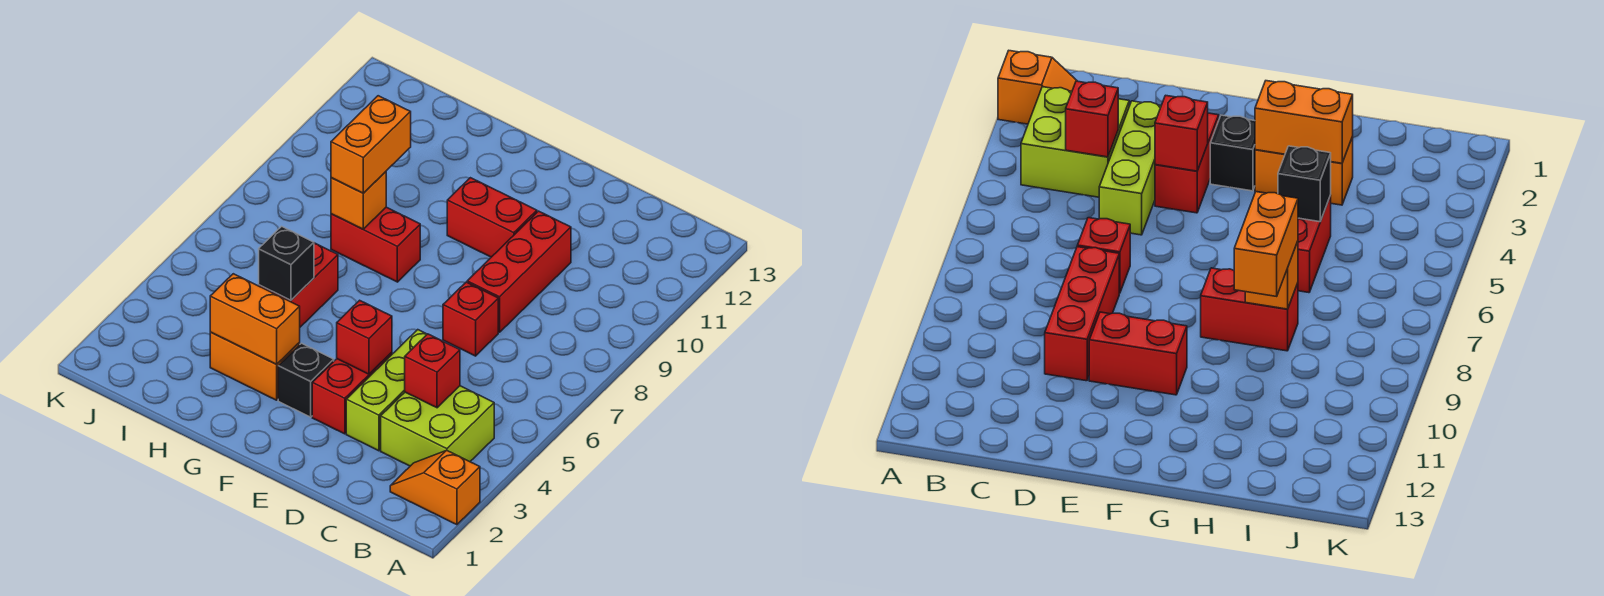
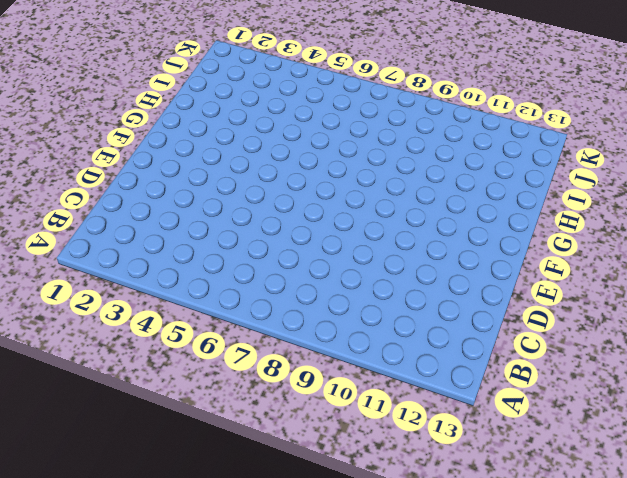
none -> orange slope A2:B2 level 1 top A
none -> lime brick B3:C4 level 1
none -> lime brick D3:D5 level 1

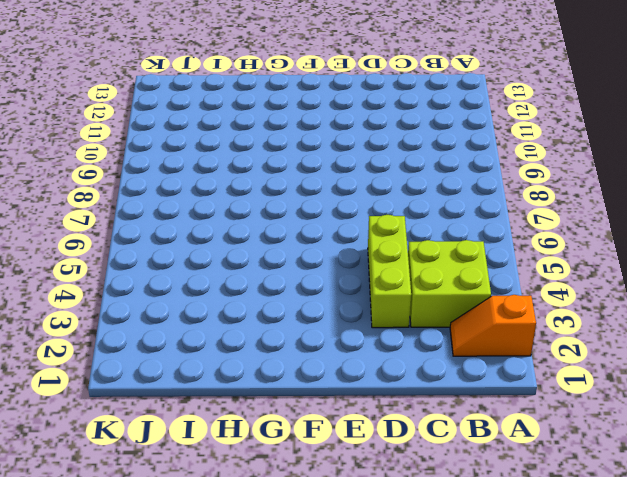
none -> red brick D7 level 1
none -> red brick D8:D10 level 1
none -> red brick E3:E4 level 1

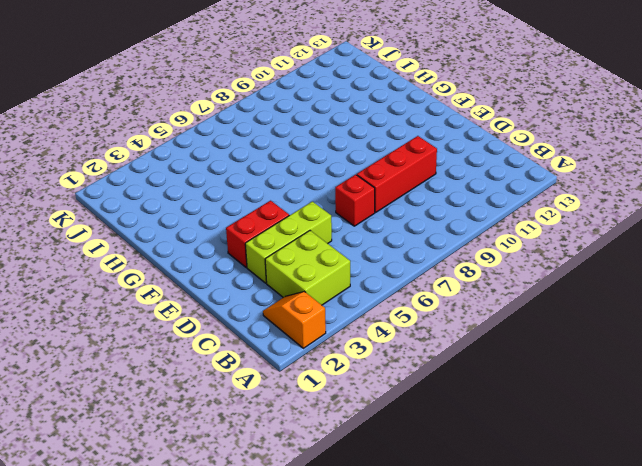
none -> red brick E10:F10 level 1
none -> black brick F3 level 1
none -> orange brick G3:H3 level 1

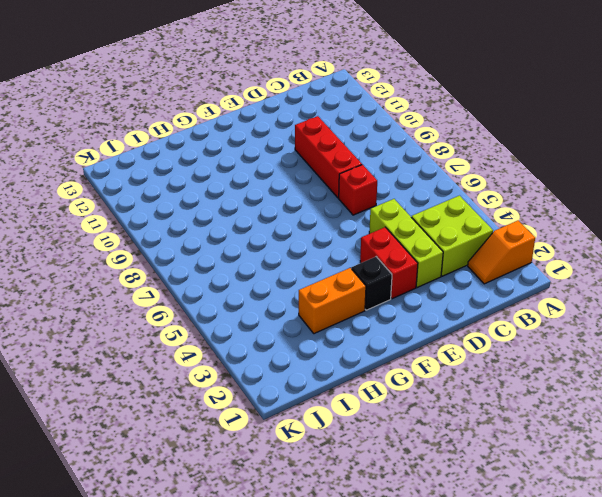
none -> red brick E10:F10 level 1
none -> red brick G8:H8 level 1
none -> red brick H5:H6 level 1

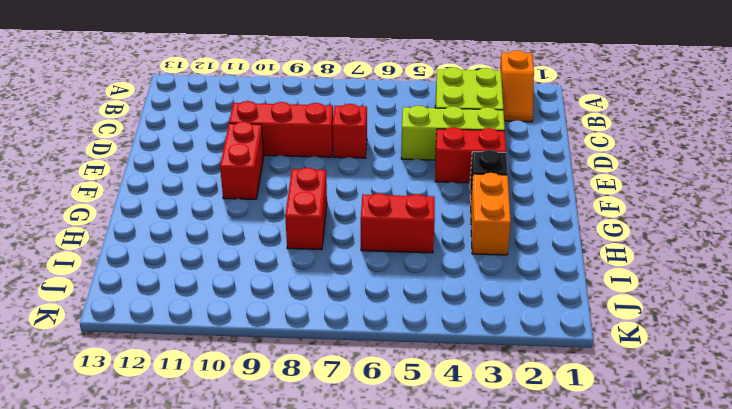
none -> red brick C4 level 2
none -> red brick E4 level 2
none -> orange brick G3:H3 level 2

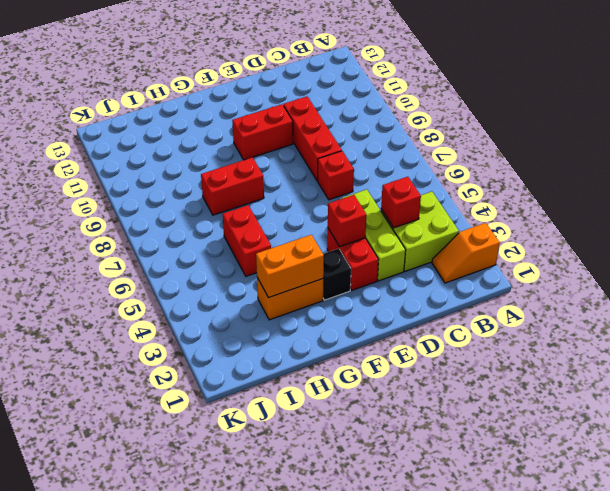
none -> black brick H5 level 2
none -> orange brick H8 level 2
none -> orange brick H8:H9 level 3

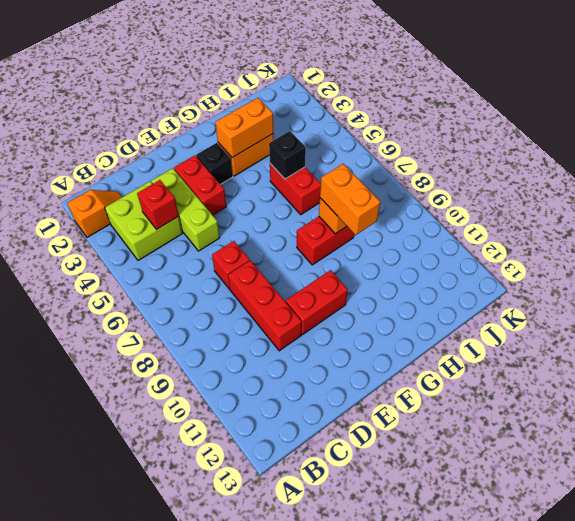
none -> red brick E4 level 2

